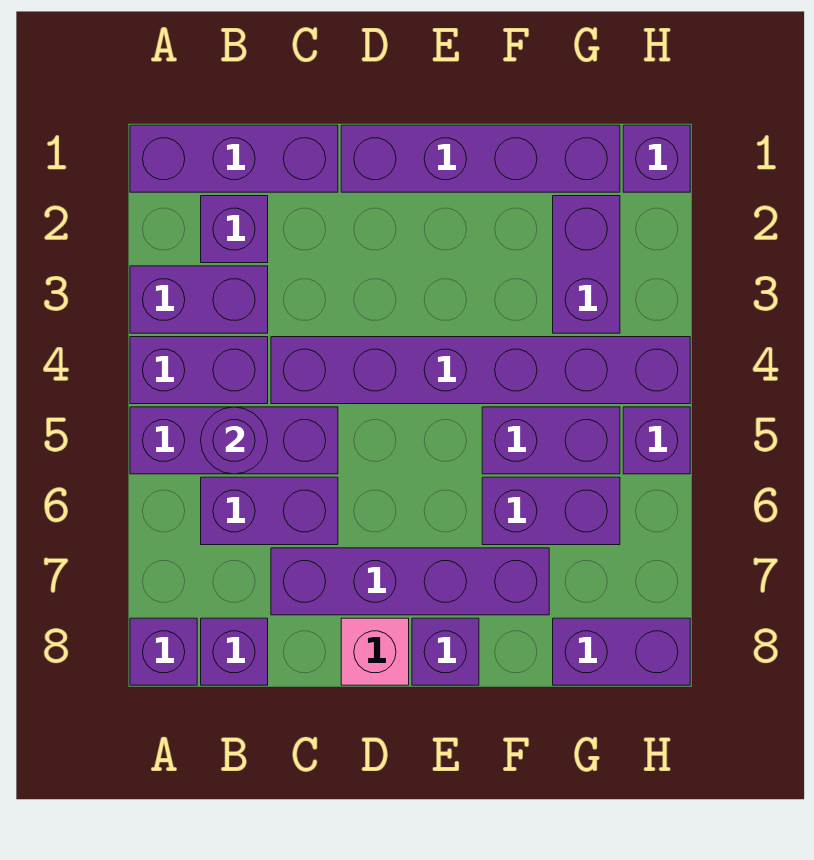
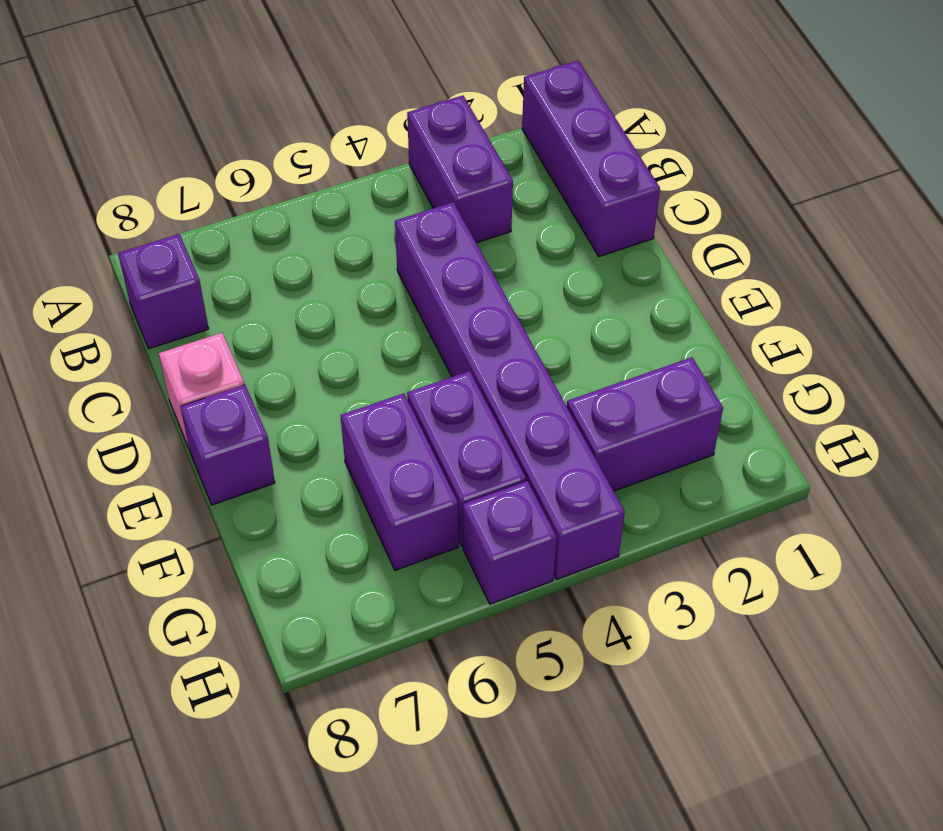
none -> purple brick A4:B4 level 1
none -> purple brick A5:C5 level 1
none -> purple brick A8 level 1

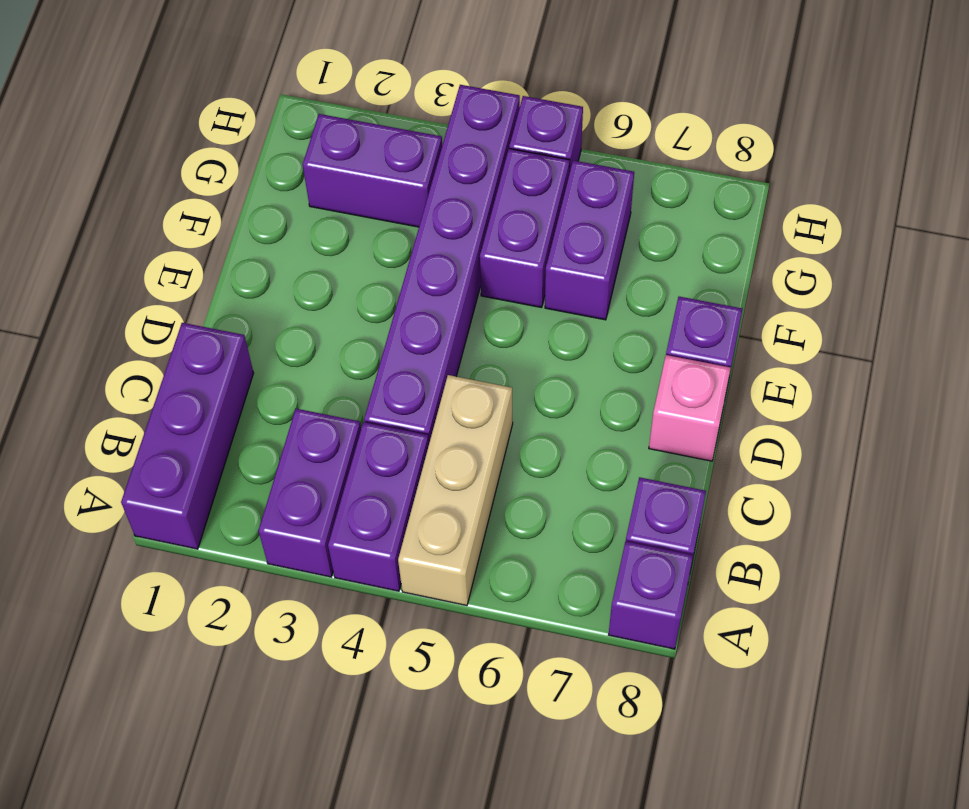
tan brick A5:C5 level 1 -> purple brick A5:C5 level 1
none -> purple brick B2 level 1
none -> purple brick B6:C6 level 1
none -> purple brick C7:F7 level 1

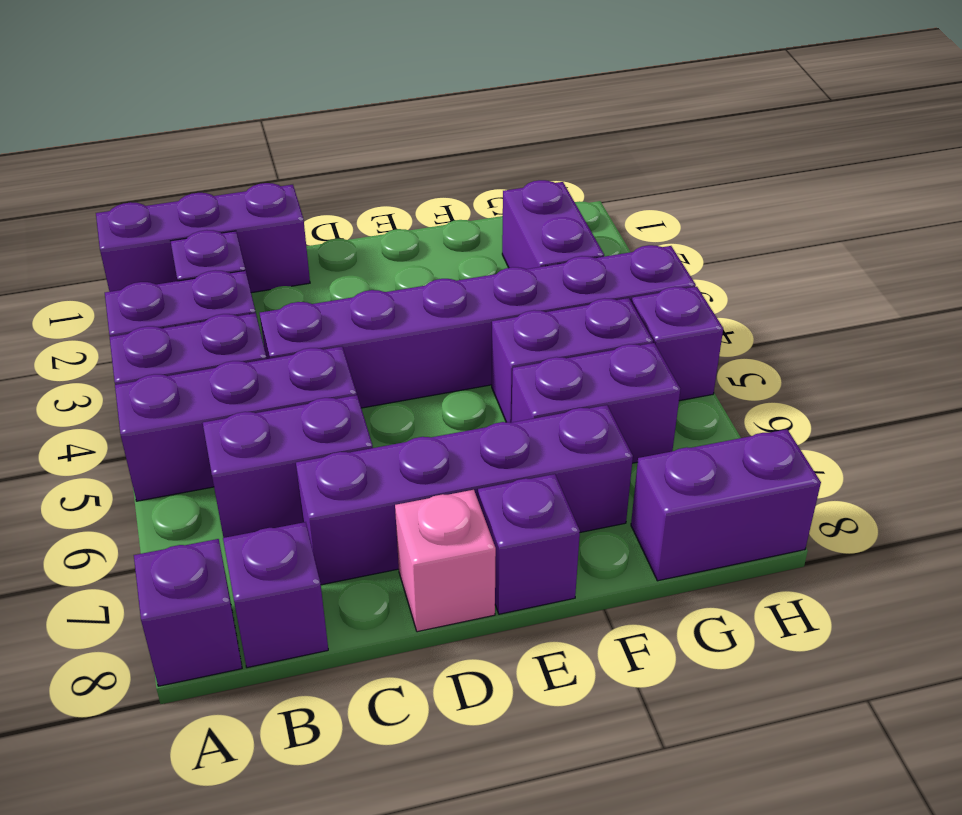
none -> purple brick D1:G1 level 1
none -> purple brick H1 level 1
none -> purple round brick B5 level 2

